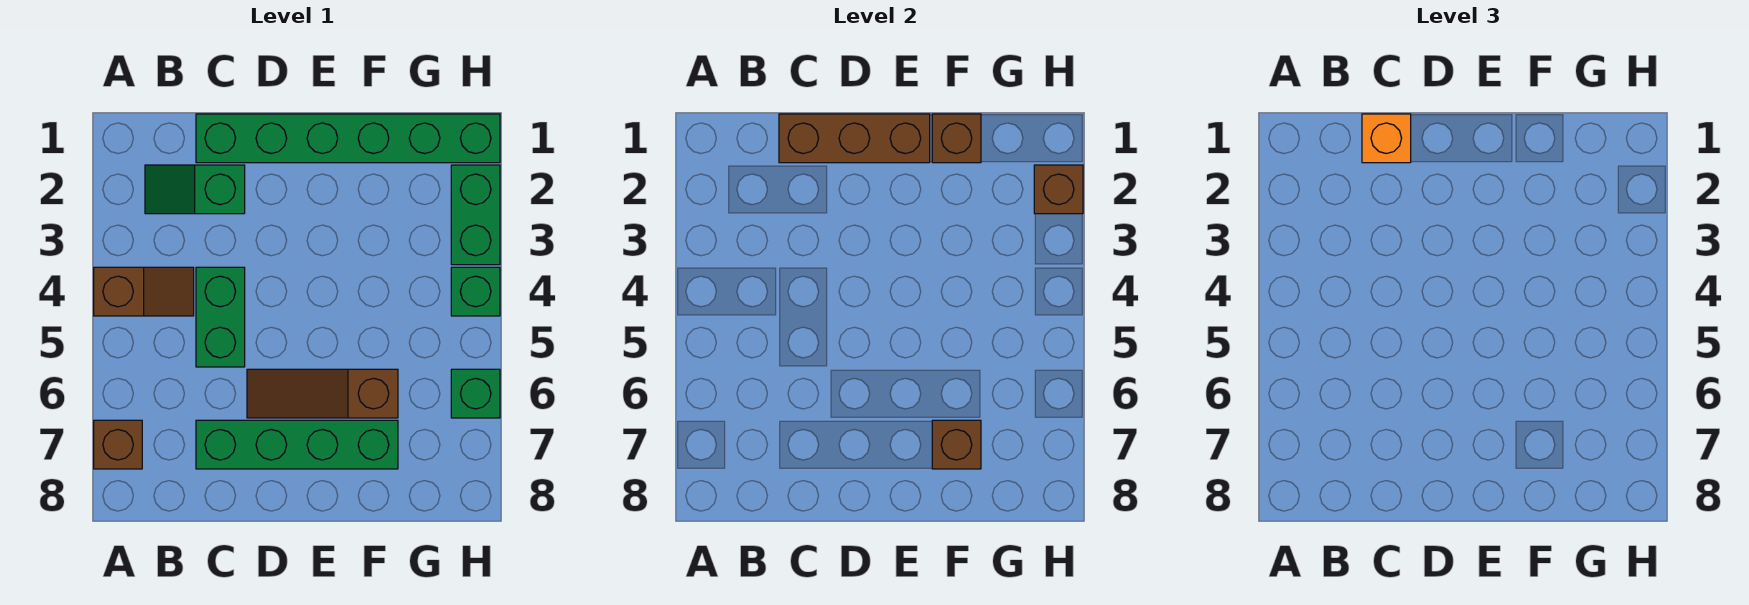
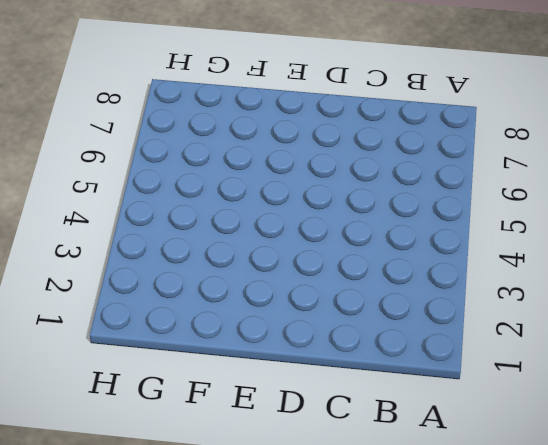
none -> brown slope A4:B4 level 1 top A
none -> brown brick A7 level 1
none -> green slope B2:C2 level 1 top C

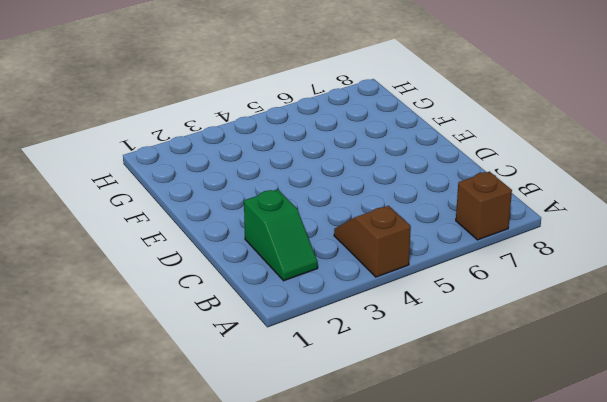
none -> green brick C1:H1 level 1
none -> green brick C4:C5 level 1
none -> green brick C7:F7 level 1

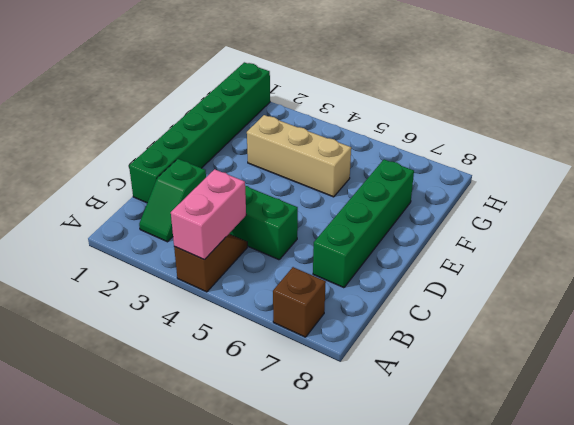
pink brick A4:B4 level 2 -> none
tan brick F3:F5 level 1 -> none
none -> brown slope D6:F6 level 1 top F
none -> green brick H2:H3 level 1
none -> green brick H4 level 1

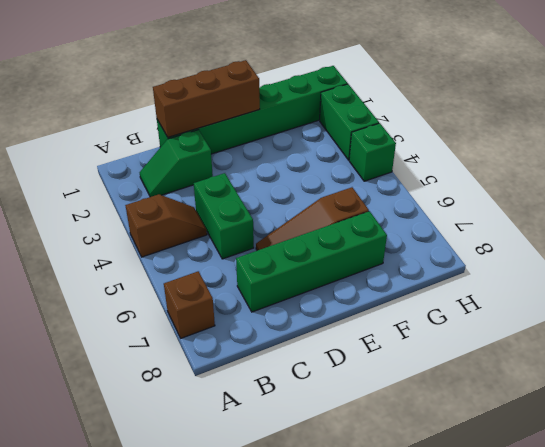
none -> green brick H6 level 1
none -> brown brick F1 level 2
none -> brown brick F7 level 2

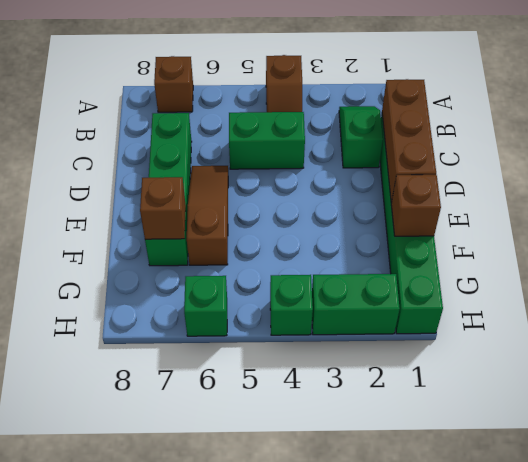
none -> brown brick H2 level 2
none -> orange brick C1 level 3

